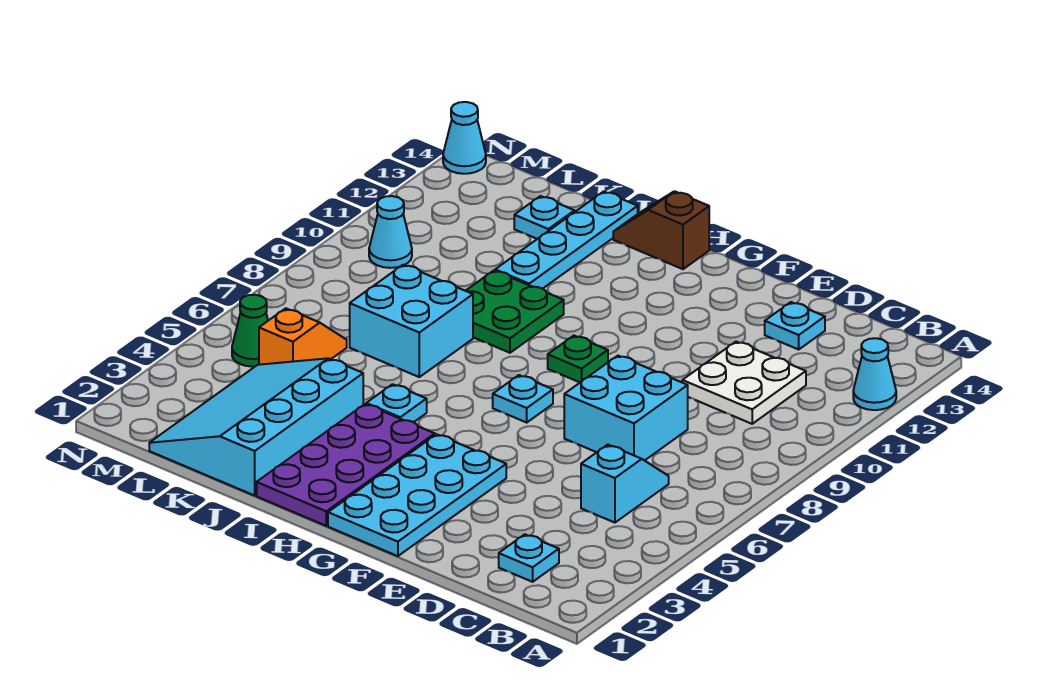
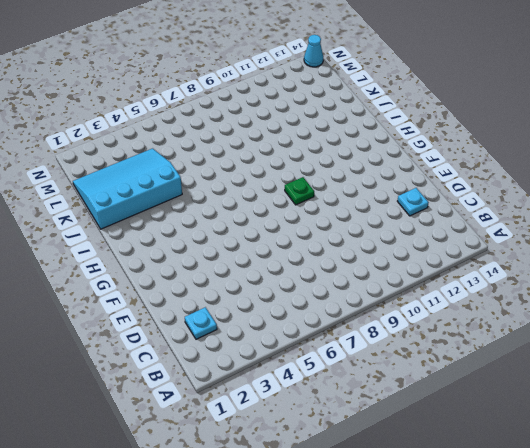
none -> cyan cone A12 level 1
none -> cyan slope C5:C6 level 1 top 5
none -> white plate C10:D11 level 1

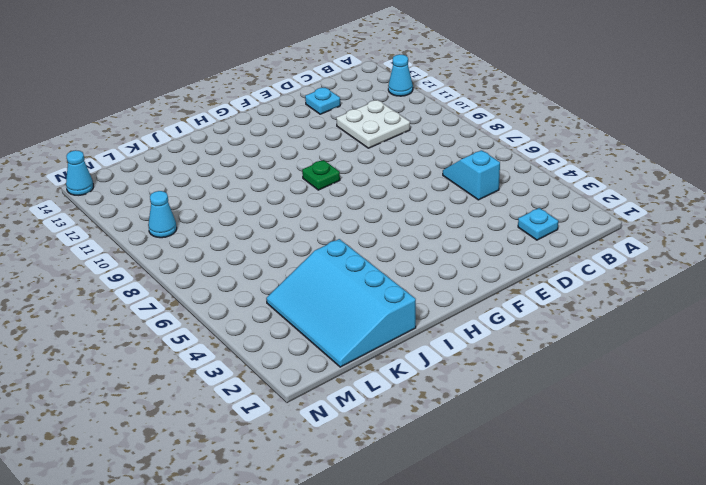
none -> cyan brick D7:E8 level 1
none -> cyan plate F1:G4 level 1
none -> cyan plate G7 level 1

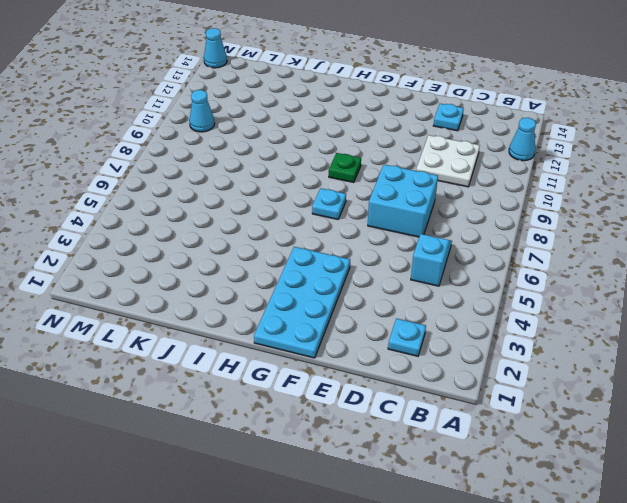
none -> purple plate H1:I4 level 1
none -> brown slope H14:I14 level 1 top H
none -> cyan plate I5 level 1

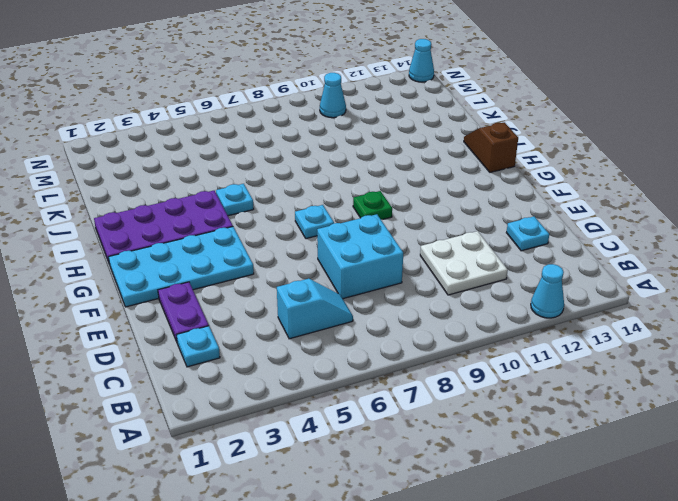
purple plate D2:E2 level 1 -> none
none -> green plate I9:J10 level 1
none -> cyan slope J1:L4 level 1 top J
none -> cyan brick J7:K8 level 1

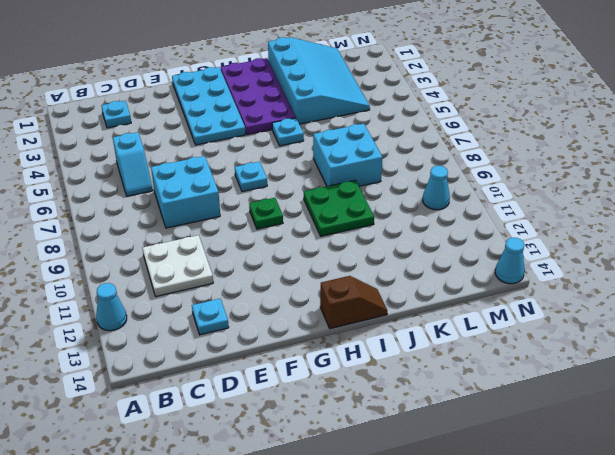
none -> cyan plate J11:J14 level 1
none -> cyan plate K13 level 1
none -> orange slope L5:L6 level 1 top 5

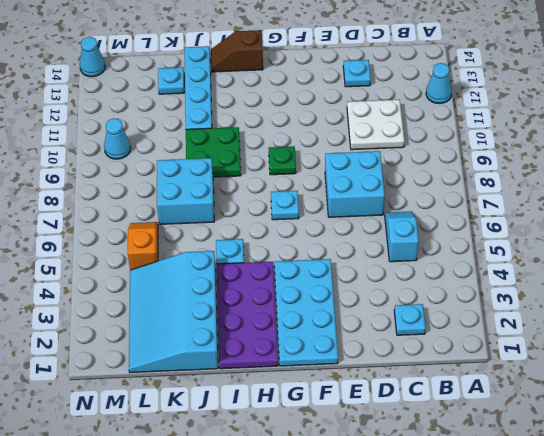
none -> green cone M5 level 1

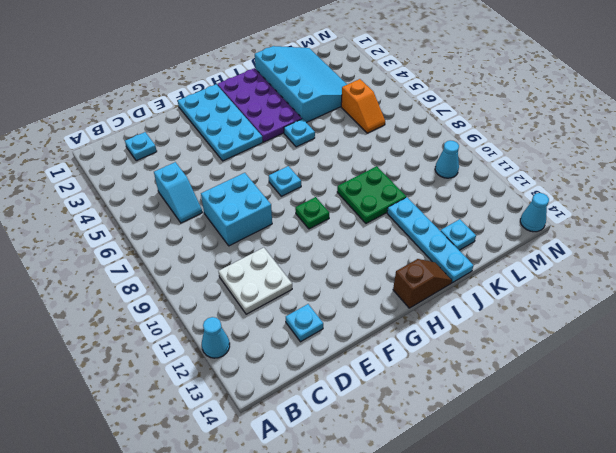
none -> cyan brick J7:K8 level 1
none -> green cone M5 level 1

